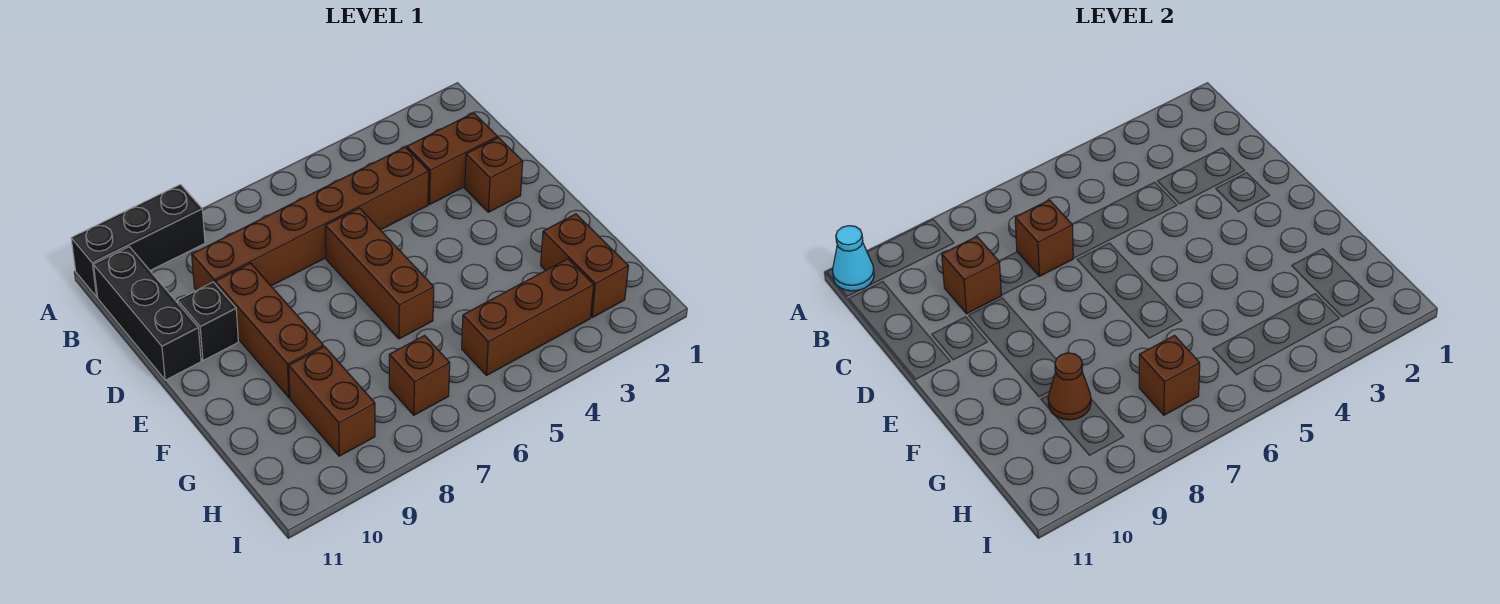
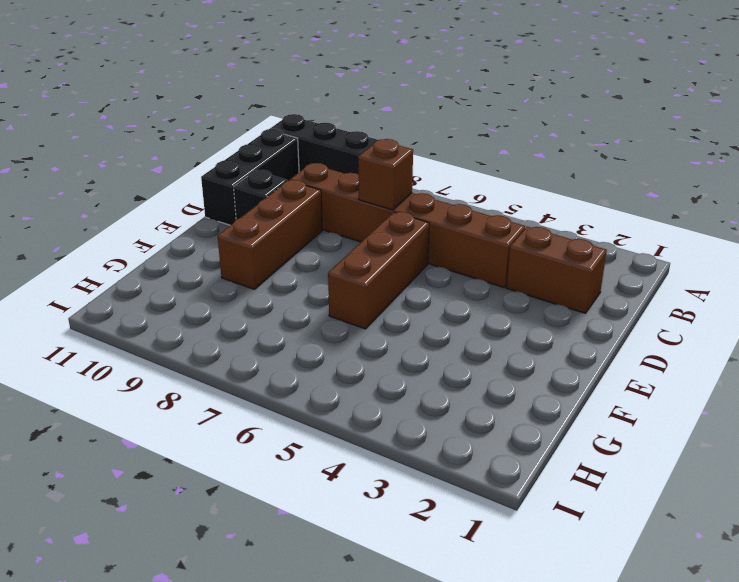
none -> brown brick D2 level 1
none -> brown brick G2:H2 level 1
none -> brown brick G9:H9 level 1

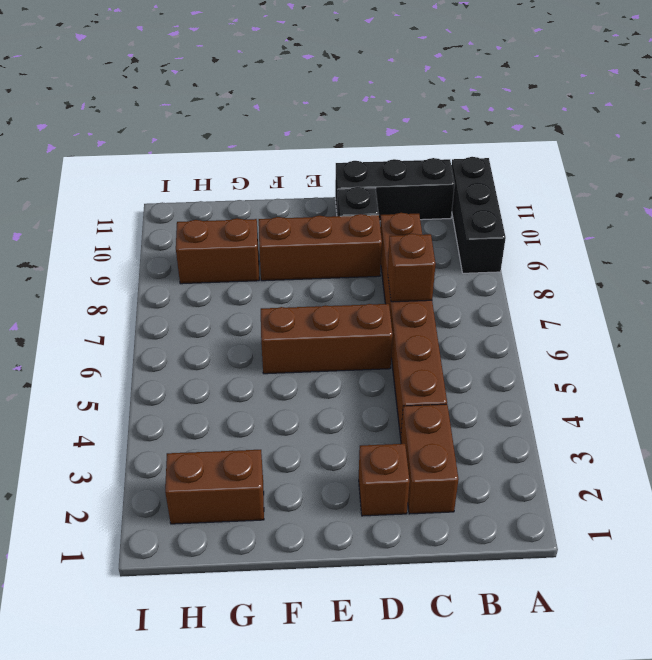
none -> brown brick H3:H5 level 1
none -> brown brick H7 level 1
none -> cyan cone A11 level 2

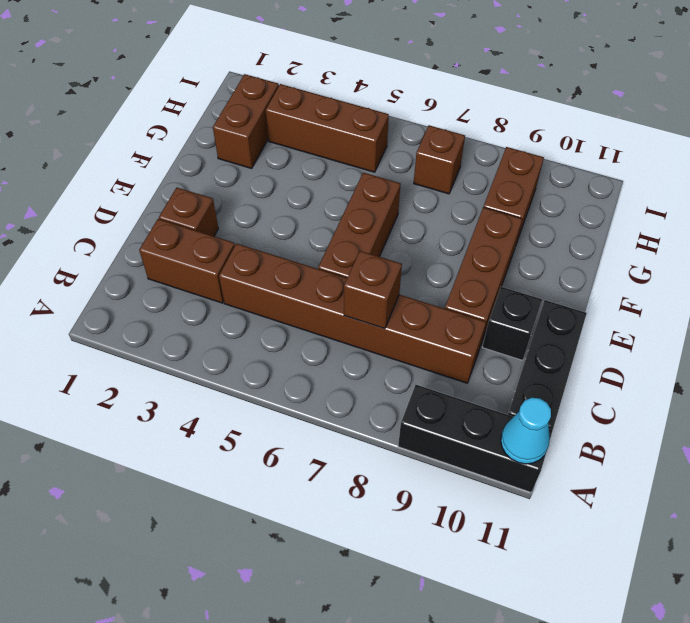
none -> brown brick C9 level 2
none -> brown cone G9 level 2
none -> brown brick H7 level 2

